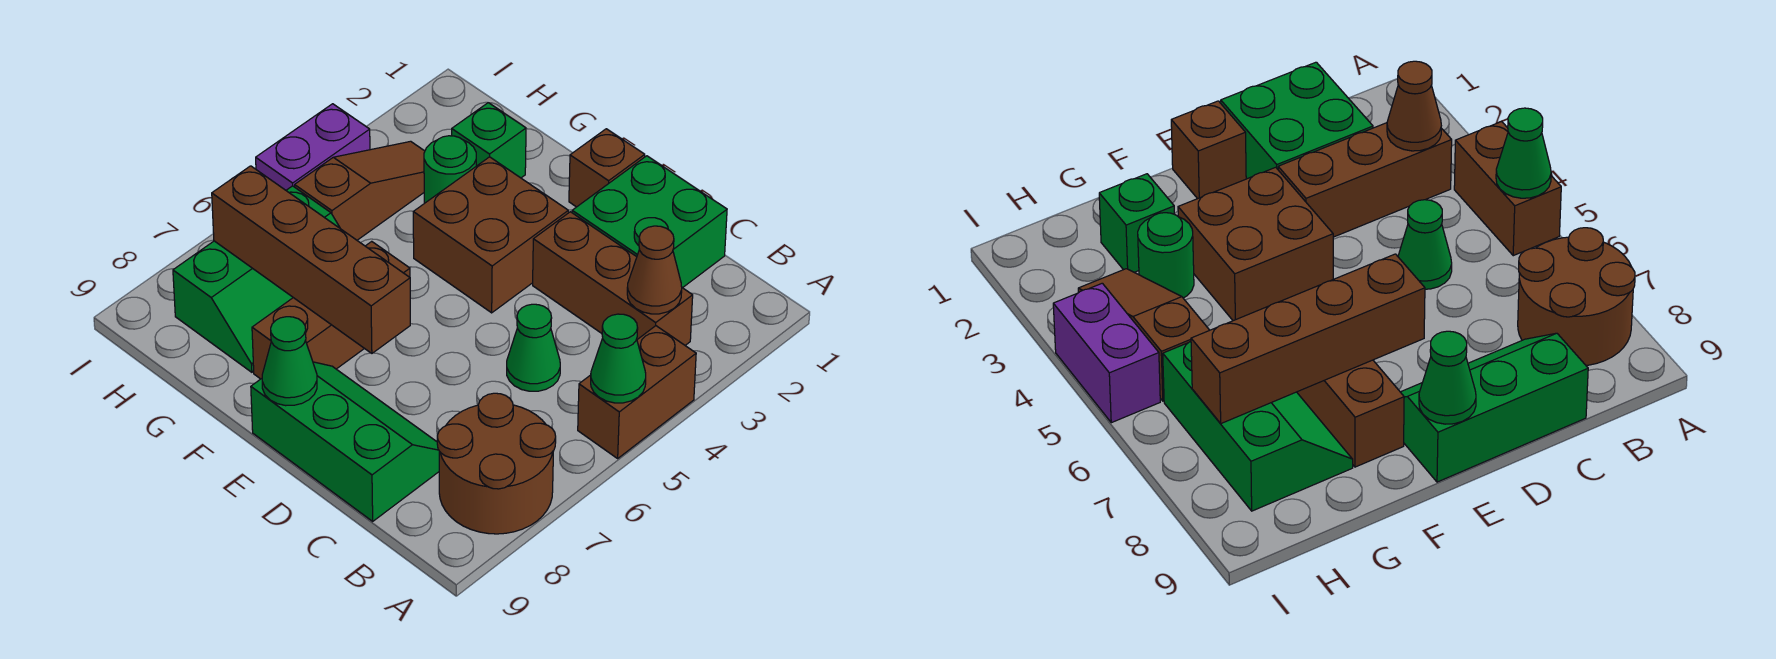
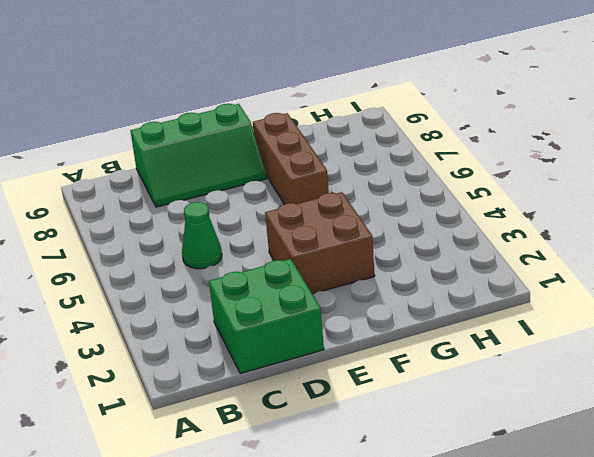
none -> brown brick A4:A5 level 1
none -> brown round brick A7:B8 level 1
none -> brown brick B3:D3 level 1

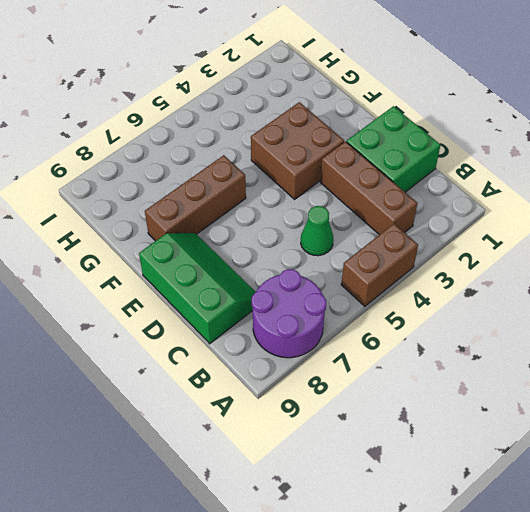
purple round brick A7:B8 level 1 -> brown round brick A7:B8 level 1
none -> brown brick E1 level 1
none -> green brick G2 level 1
none -> green round brick G3 level 1

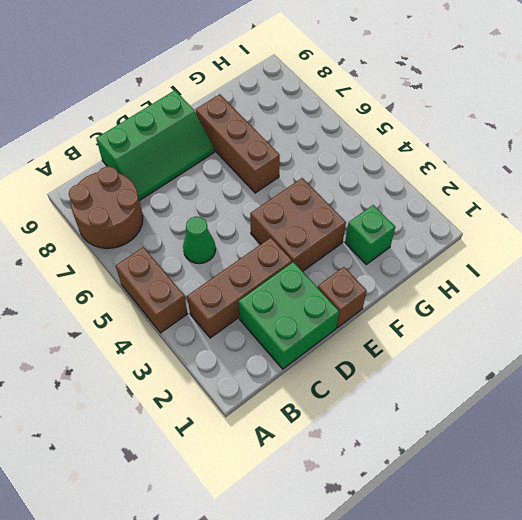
none -> green round brick G3 level 1
none -> green slope G6:H8 level 1 top H
none -> brown slope H3:H5 level 1 top 5

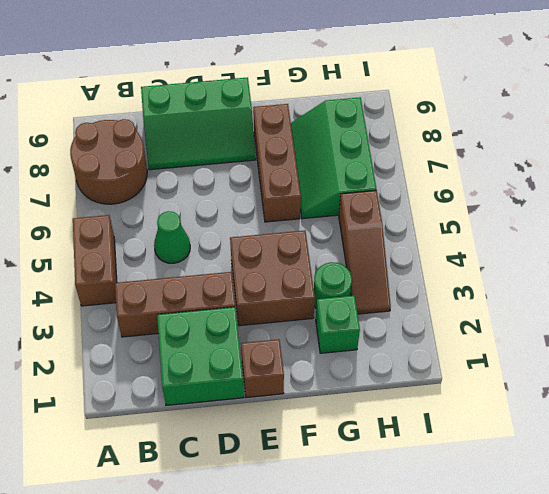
none -> purple brick I4:I5 level 1
none -> green cone A5 level 2
none -> brown cone B3 level 2

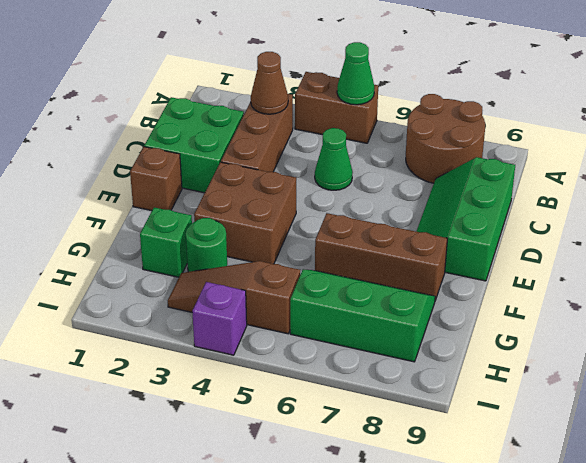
purple brick I4 level 1 -> purple brick I4:I5 level 1
none -> brown brick E7:H7 level 2
none -> green cone E9 level 2

